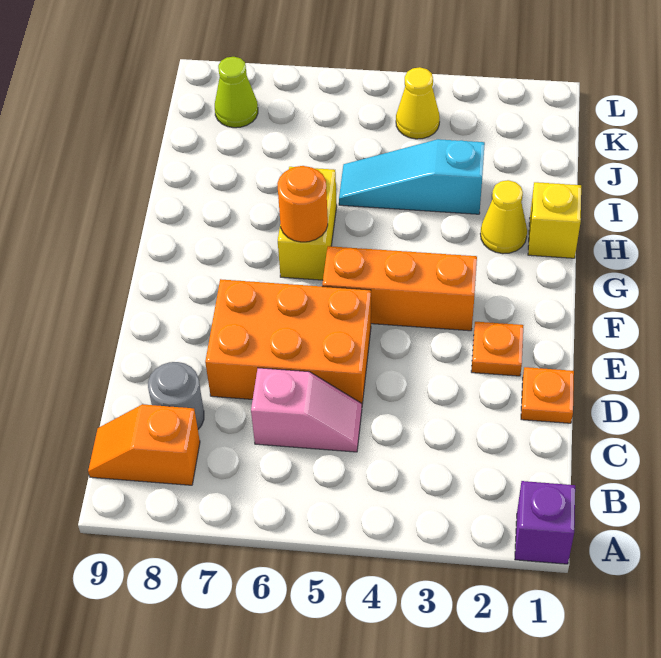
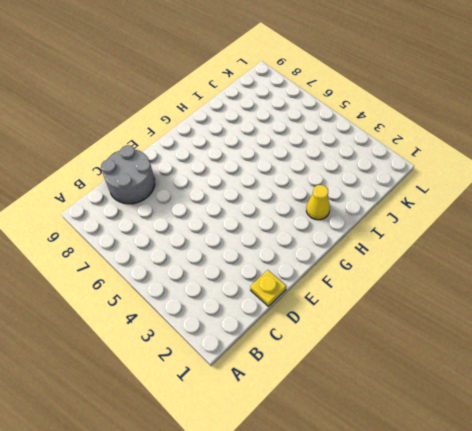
grey round brick C8:D9 level 1 -> grey round brick C8 level 1
yellow plate D1 level 1 -> orange plate D1 level 1
none -> purple brick A1 level 1
none -> orange slope B8:B9 level 1 top 8
none -> pink slope C5:C6 level 1 top 6

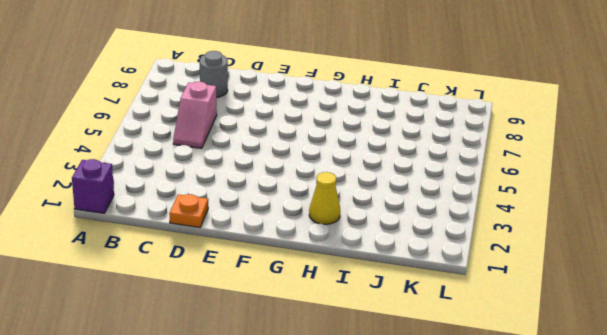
none -> orange slope B8:B9 level 1 top 8
none -> orange brick D5:E7 level 1
none -> orange plate E2 level 1

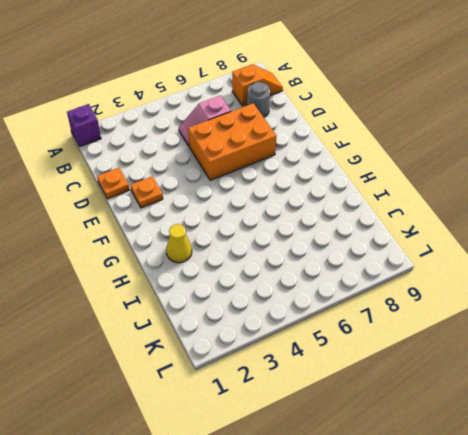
none -> orange brick F3:F5 level 1
none -> yellow brick G6:H6 level 1
none -> yellow brick H1 level 1

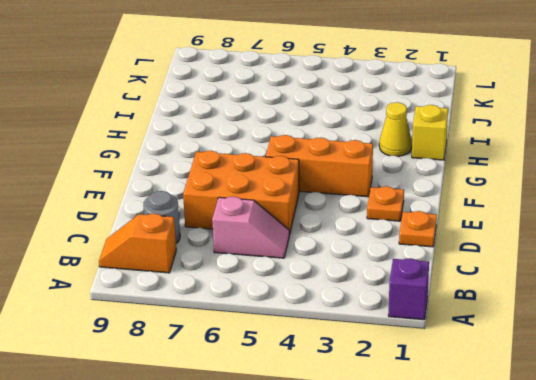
none -> yellow brick G6:H6 level 1
none -> cyan slope I3:I5 level 1 top 3
none -> yellow cone K4 level 1

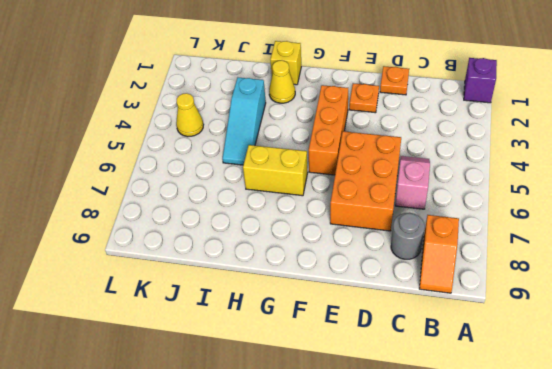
none -> lime cone K8 level 1
none -> orange round brick G6 level 2

